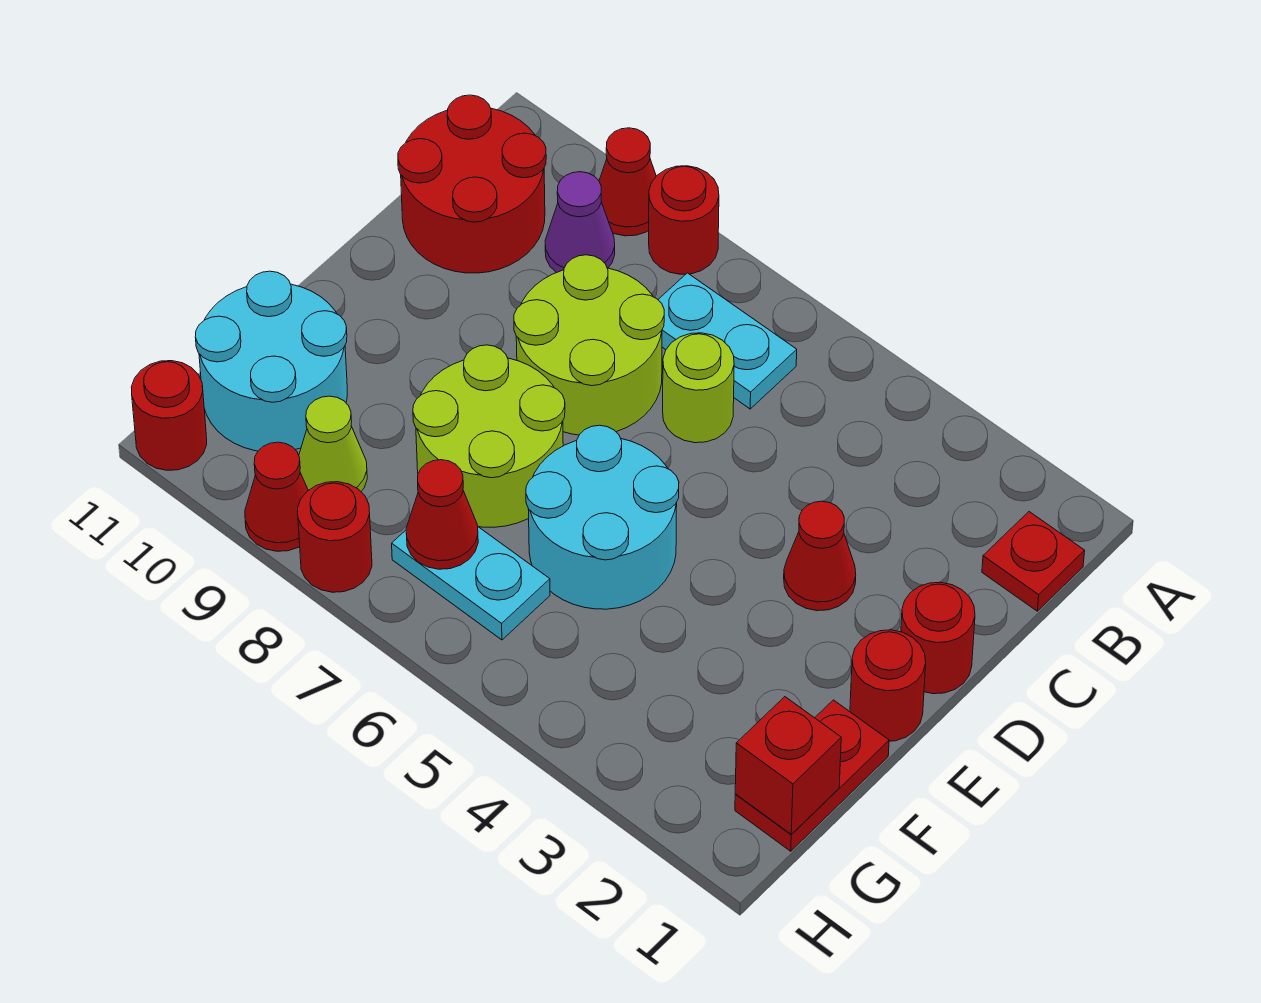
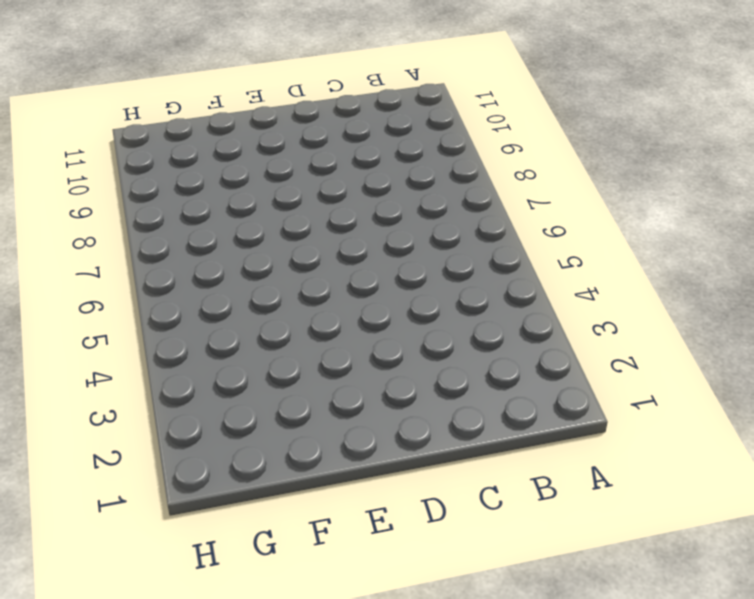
none -> red round brick A8 level 1
none -> red cone A9 level 1
none -> red plate B1 level 1

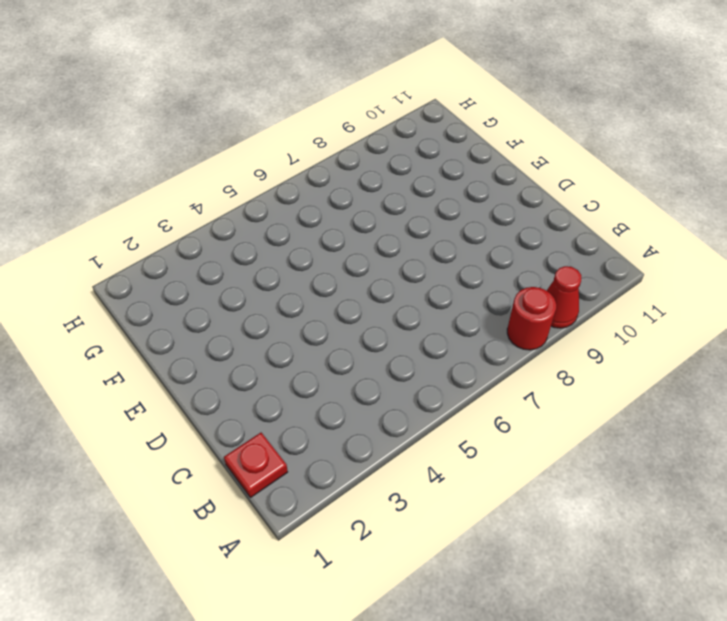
none -> cyan plate B6:B7 level 1
none -> purple cone B9 level 1
none -> red round brick B10:C11 level 1

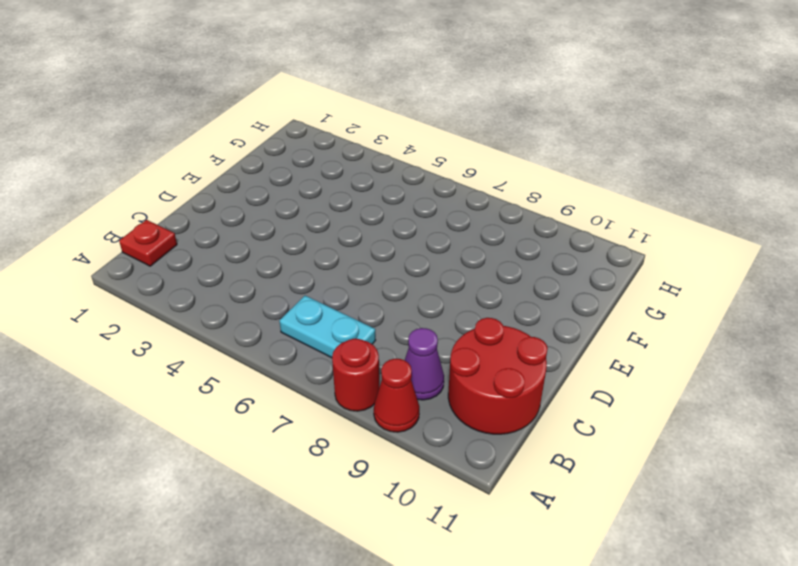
none -> lime round brick C6 level 1
none -> lime round brick C7:D8 level 1
none -> red round brick D1 level 1

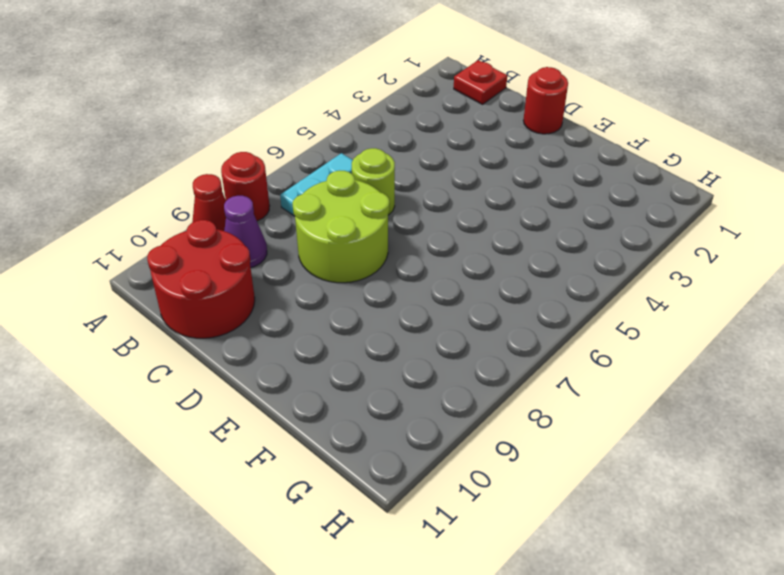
none -> red cone D3 level 1
none -> red round brick E1 level 1
none -> cyan round brick E5:F6 level 1

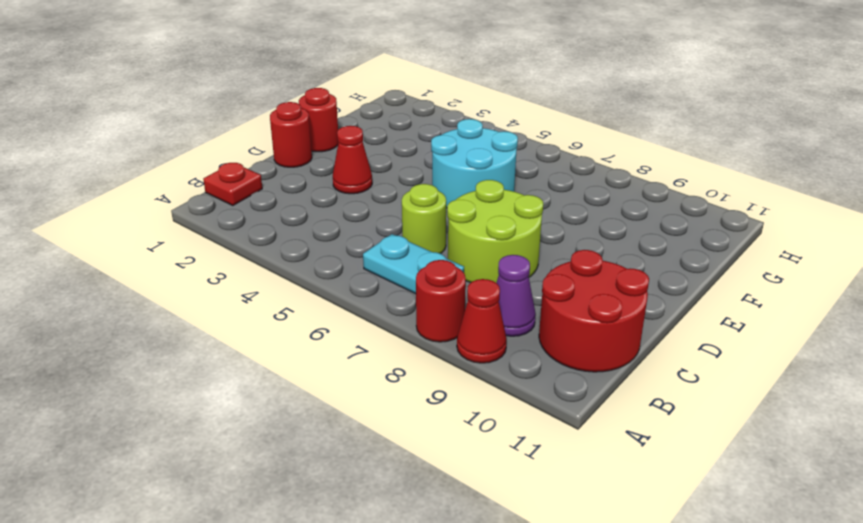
none -> lime round brick E7:F8 level 1
none -> red plate F1:G1 level 1
none -> cyan round brick F10:G11 level 1

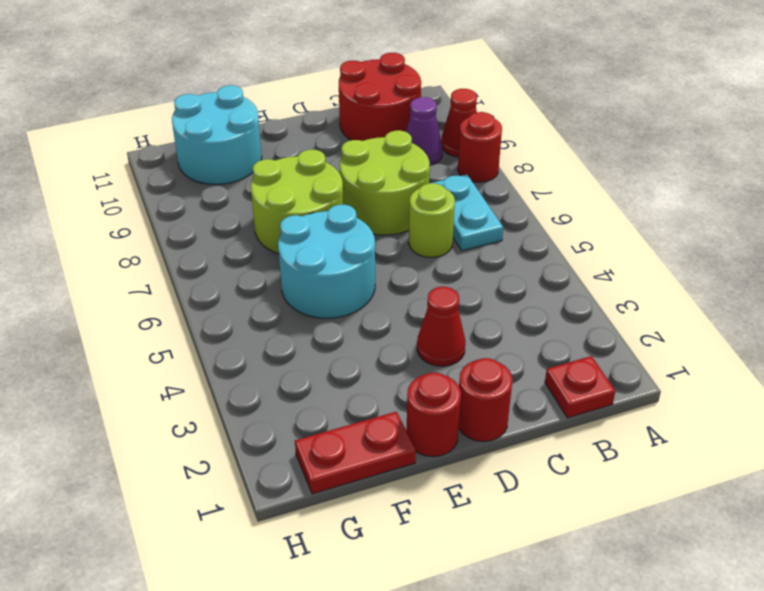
none -> cyan plate G6:G7 level 1
none -> lime cone G9 level 1
none -> red round brick H8 level 1

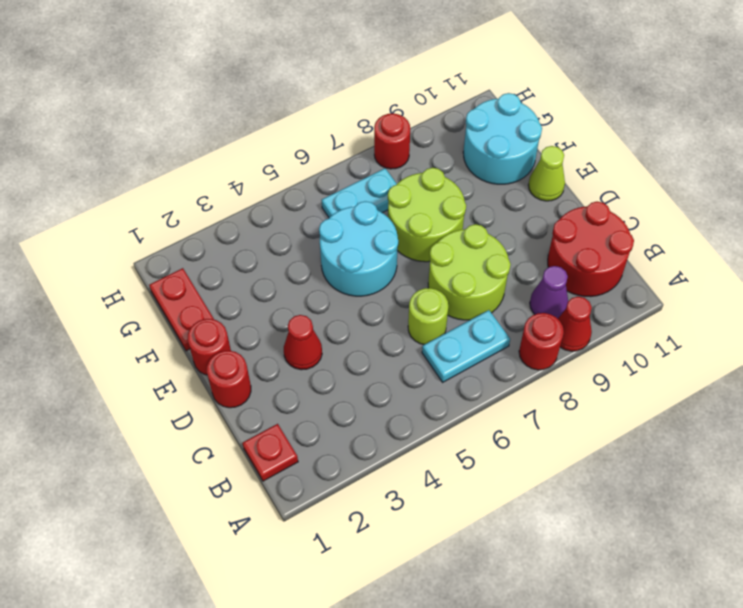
lime cone E11 level 1 -> lime cone G9 level 1
none -> red cone H9 level 1
none -> red round brick H11 level 1
none -> red brick G1 level 2

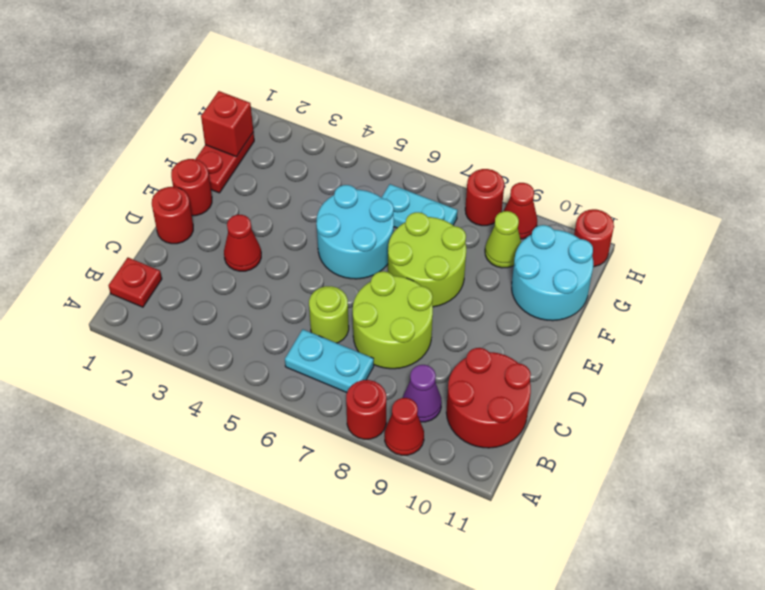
none -> red cone G7 level 2

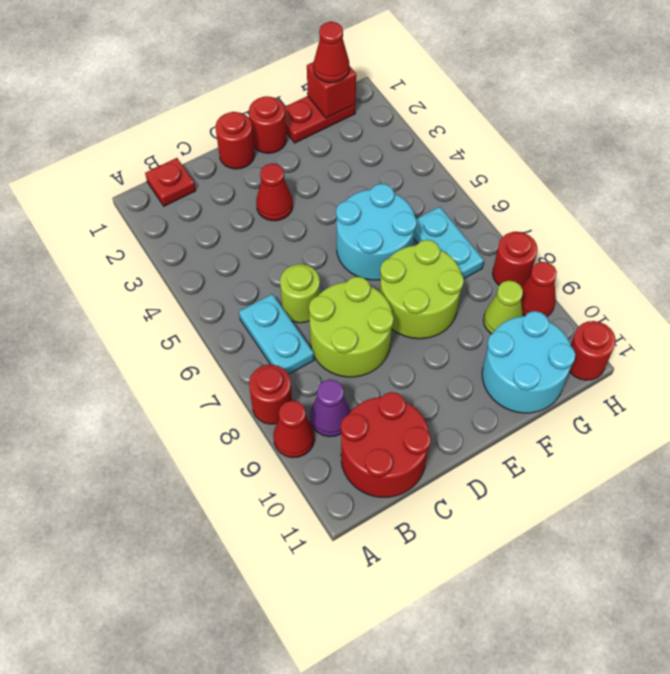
red cone G1 level 3 -> red cone G7 level 2

